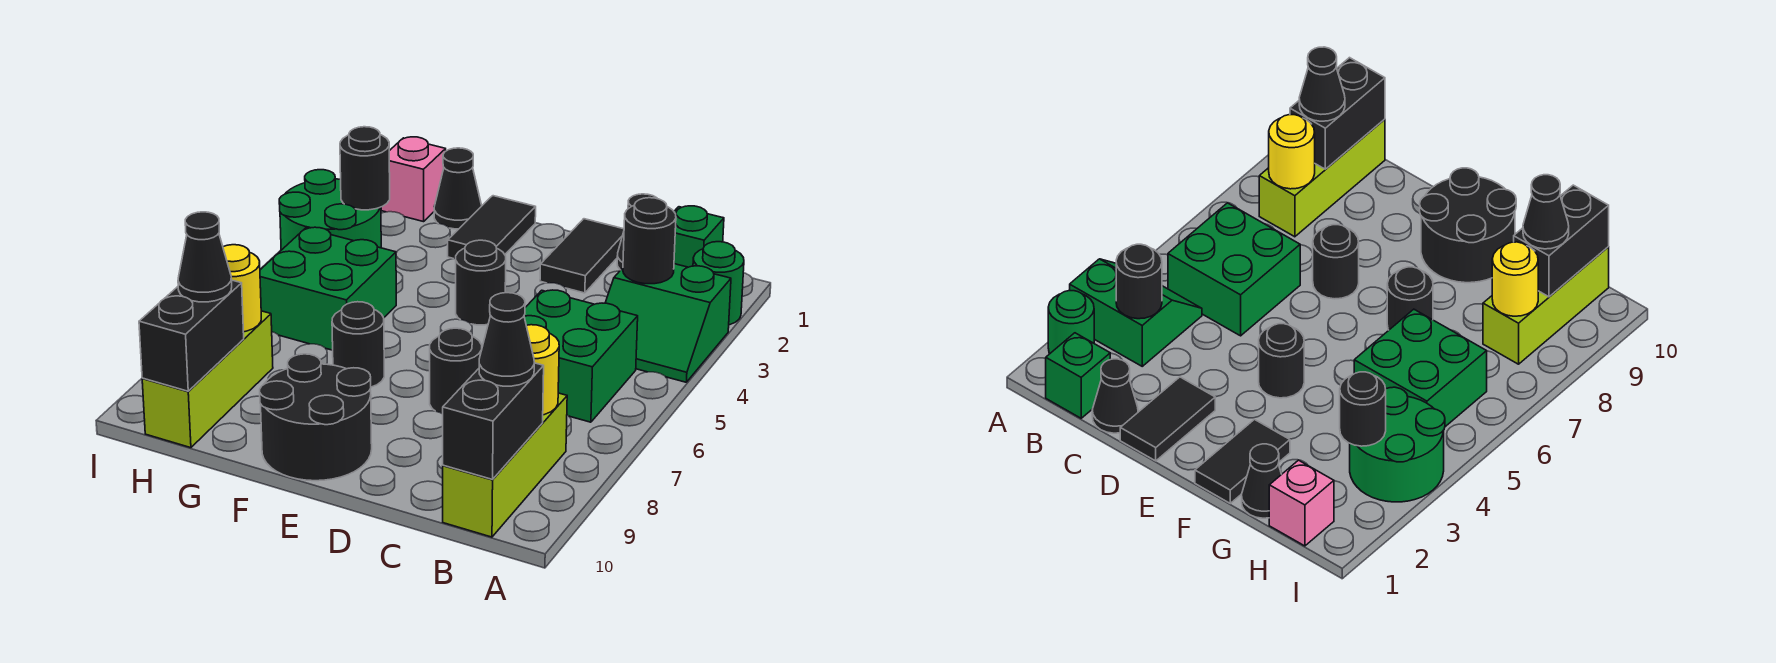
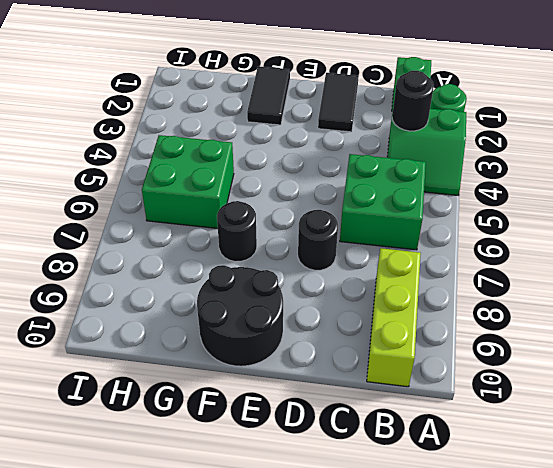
none -> black cone C1 level 1
none -> black round brick E4 level 1
none -> black cone G1 level 1

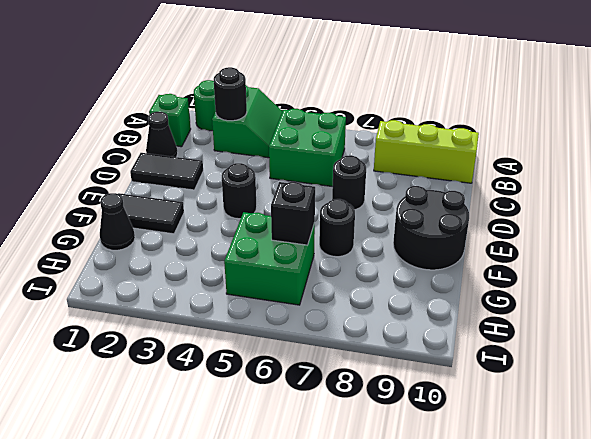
black brick G6 level 2 -> none
none -> pink brick H1 level 1
none -> green round brick H3:I4 level 1
none -> lime brick H8:H10 level 1

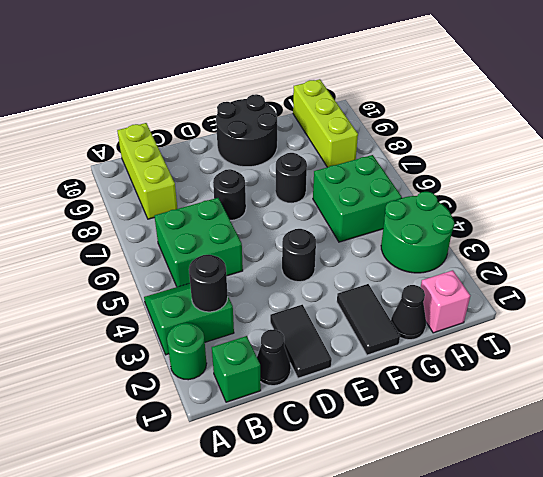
none -> yellow round brick B8 level 2
none -> black brick B9:B10 level 2
none -> black round brick H3 level 2

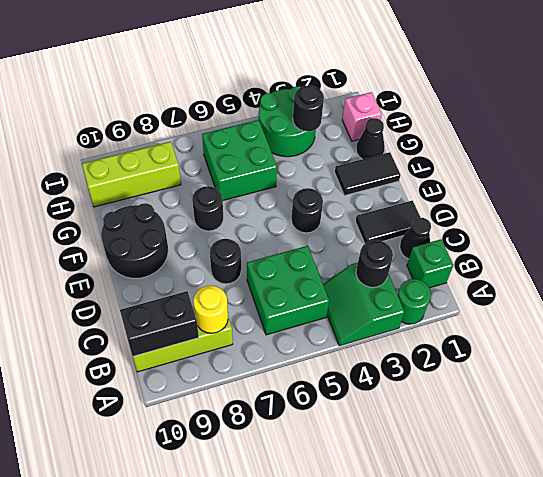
none -> yellow round brick H8 level 2
none -> black brick H9:H10 level 2
none -> black cone B9 level 3

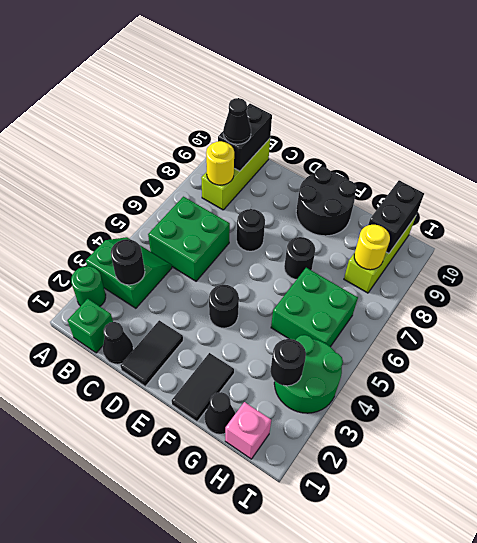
none -> black cone H9 level 3

